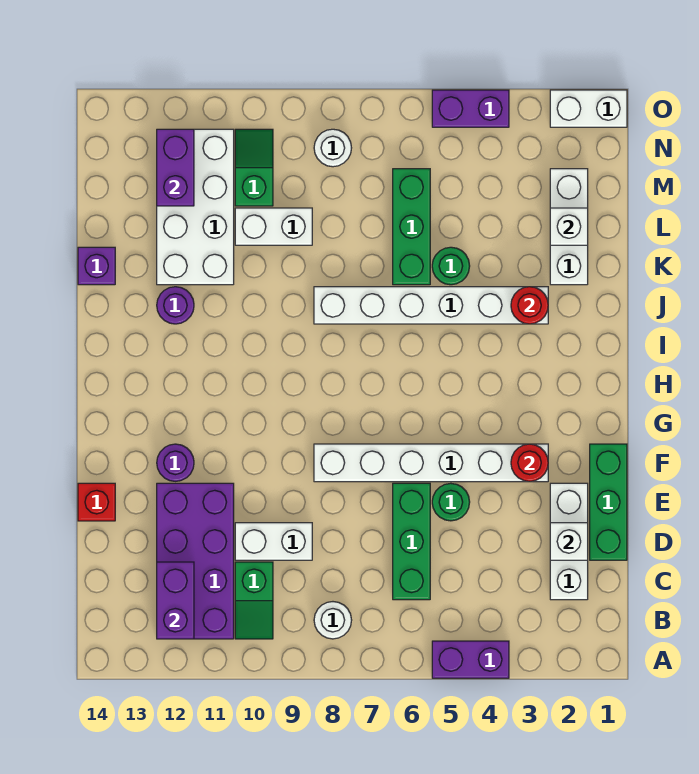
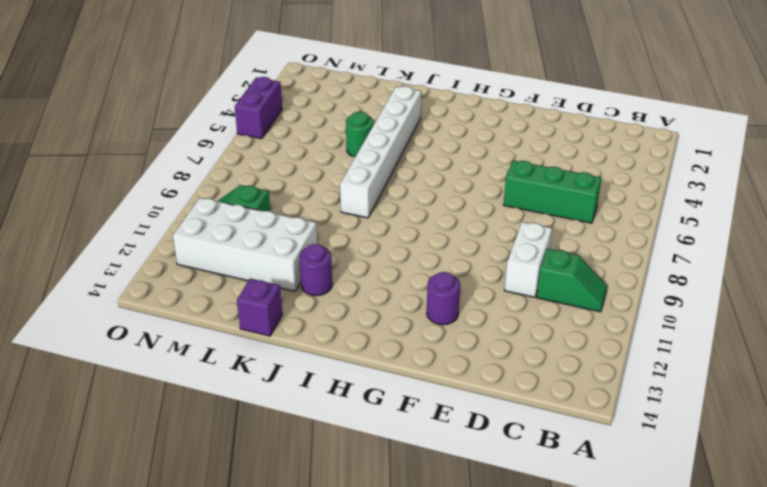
none -> purple brick A4:A5 level 1
none -> white round brick B8 level 1
none -> purple brick B11:E12 level 1
none -> white brick C2:E2 level 1

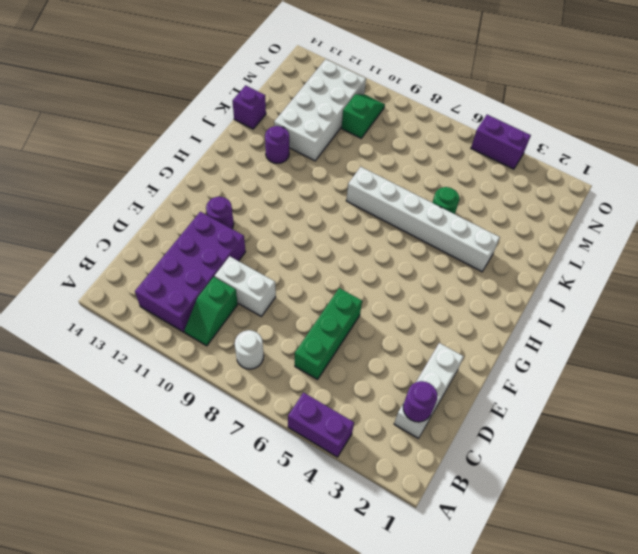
purple round brick C2 level 2 -> none
none -> green brick D1:F1 level 1
none -> green round brick E5 level 1
none -> red brick E14 level 1
none -> white brick F3:F8 level 1

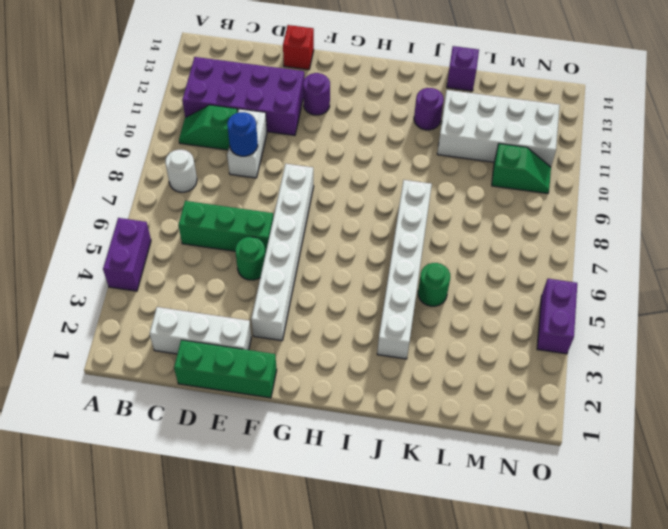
blue round brick D9 level 2 -> none
none -> white brick K2:M2 level 1
none -> green brick K6:M6 level 1
none -> white brick L9:L10 level 1
none -> white round brick N8 level 1

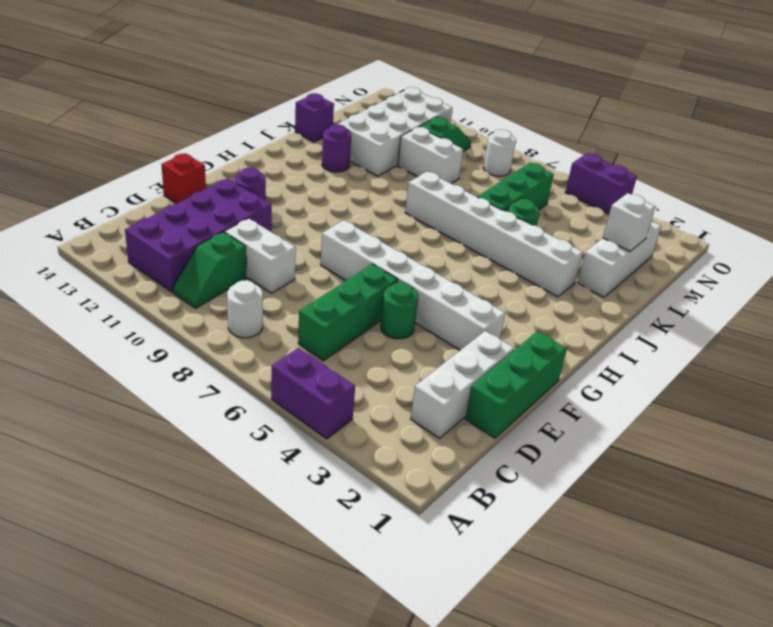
none -> white brick O1:O2 level 1
none -> purple brick B12:C12 level 2
none -> white brick D2 level 2
none -> red round brick F3 level 2

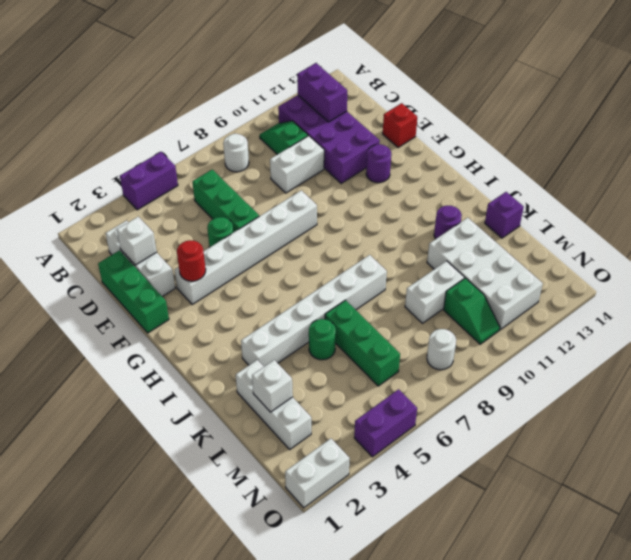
none -> red round brick J3 level 2
none -> purple brick M12:N12 level 2

